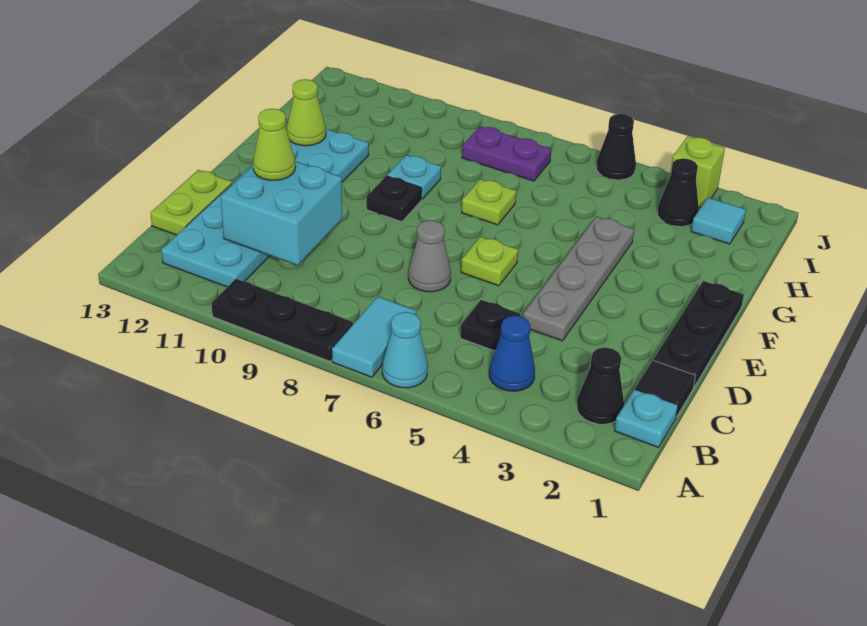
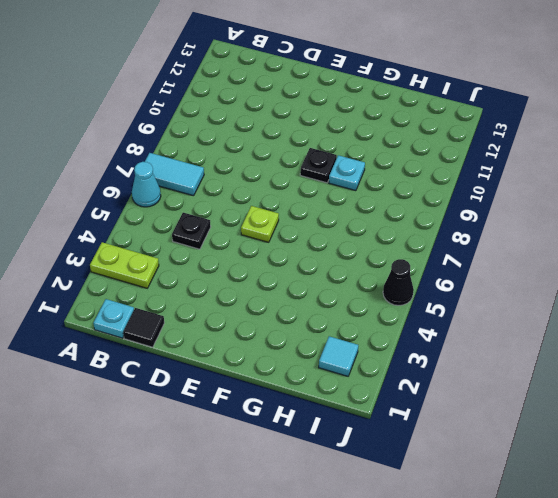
lime plate A3:B3 level 1 -> lime plate C13:D13 level 1
none -> black plate A8:A10 level 1
none -> black cone B2 level 1
none -> blue cone B4 level 1

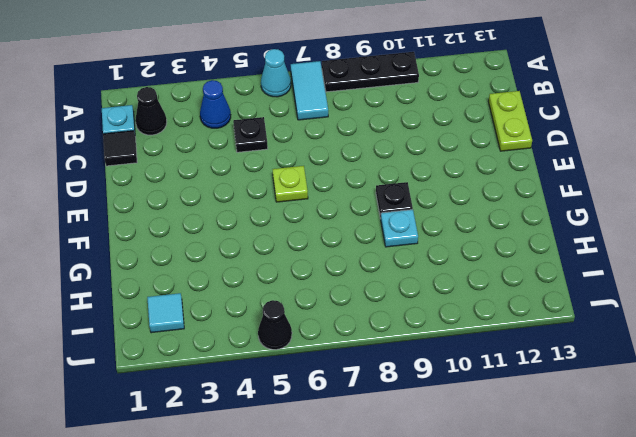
none -> cyan plate B11:G12 level 1
none -> black plate D1:F1 level 1
none -> grey plate D4:G4 level 1

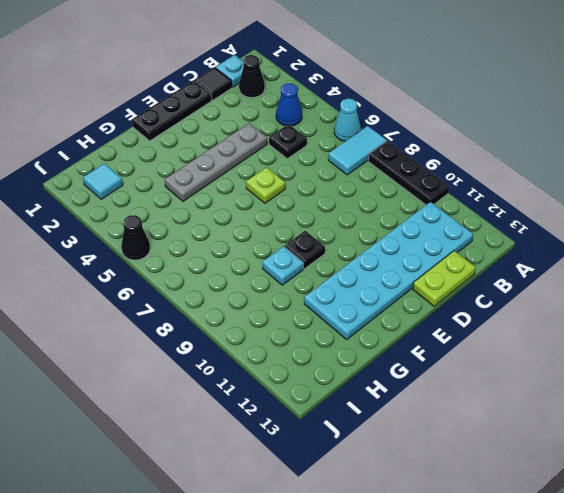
none -> grey cone D7 level 1
none -> lime plate G7 level 1
none -> black cone I3 level 1

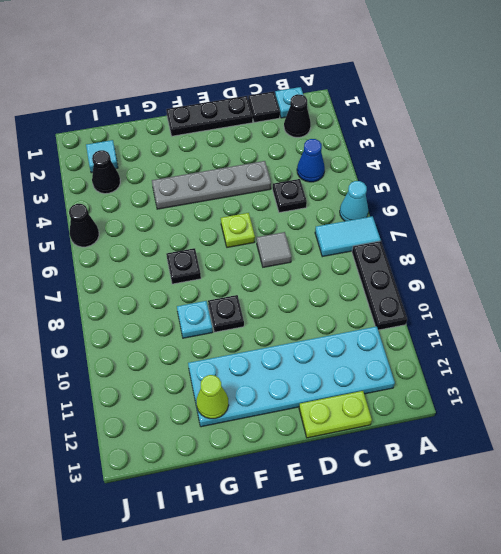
grey tile D7 level 1 -> grey cone D7 level 1
black plate G7 level 1 -> lime plate G7 level 1
none -> purple plate I7:I8 level 1
none -> lime brick J3 level 1
none -> cyan brick C10:D11 level 2

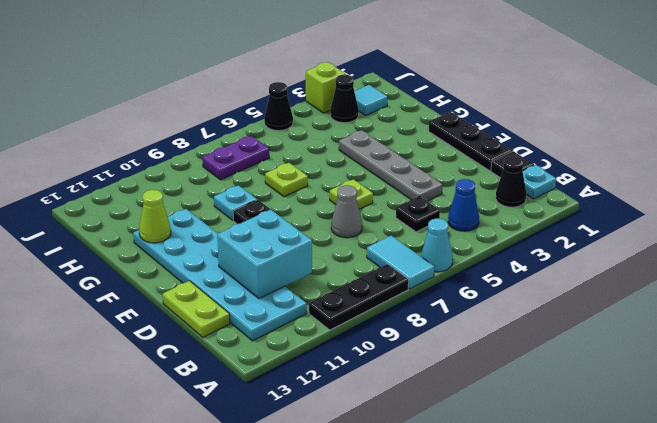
none -> lime cone D11 level 3

